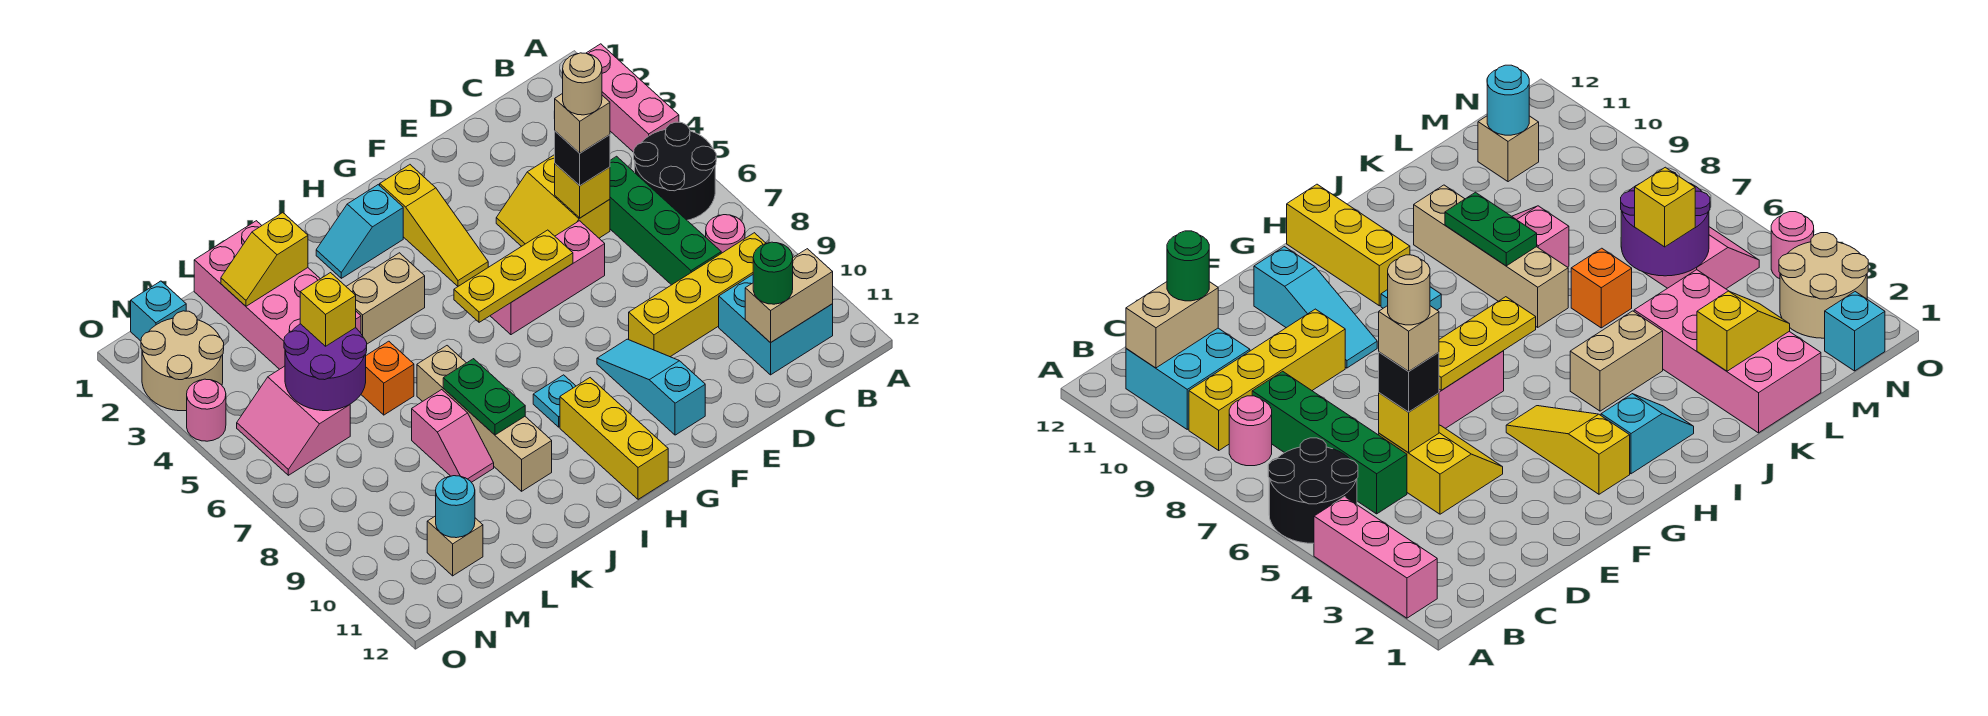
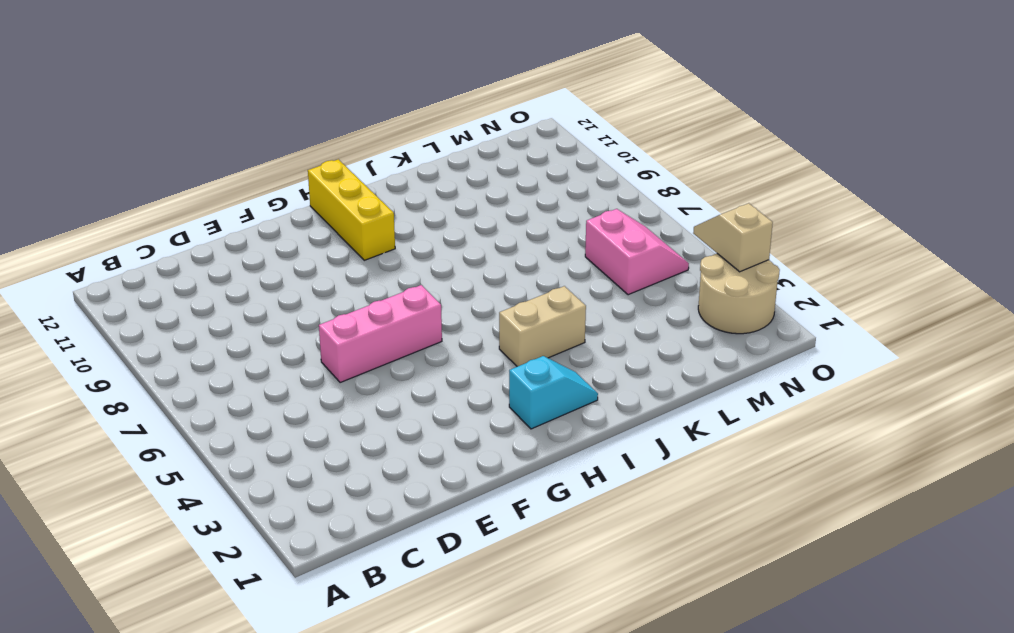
tan slope O3:O4 level 2 top 3 -> none
none -> pink brick A2:A4 level 1
none -> black round brick A5:B6 level 1
none -> pink round brick B8 level 1
none -> yellow brick B9:E9 level 1

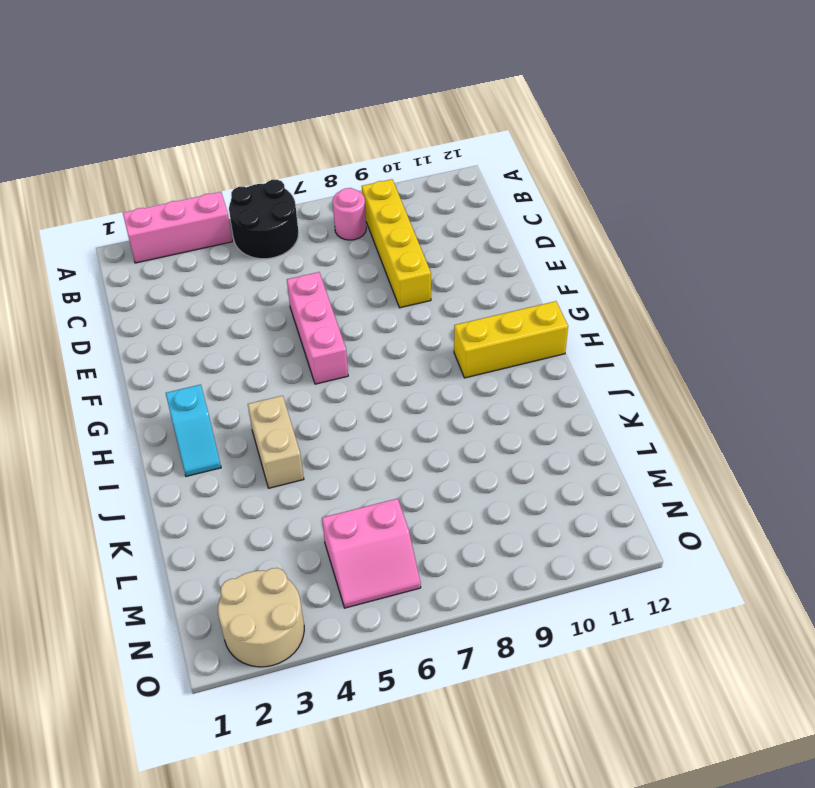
none -> cyan brick B10:C11 level 1
none -> green brick C5:C8 level 1
none -> yellow slope D4:E5 level 1 top D
none -> cyan slope F9:F11 level 1 top 11

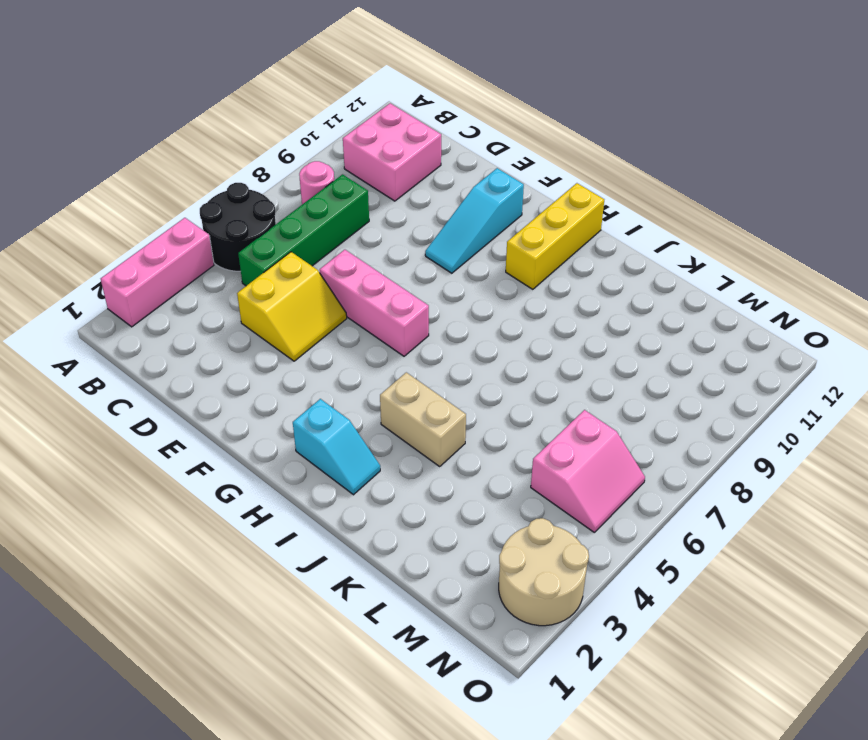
pink brick B10:C11 level 1 -> cyan brick B10:C11 level 1
none -> yellow brick B9:E9 level 1
none -> yellow slope G2:G4 level 1 top 2
none -> cyan plate H9 level 1
none -> tan brick J7:J10 level 1

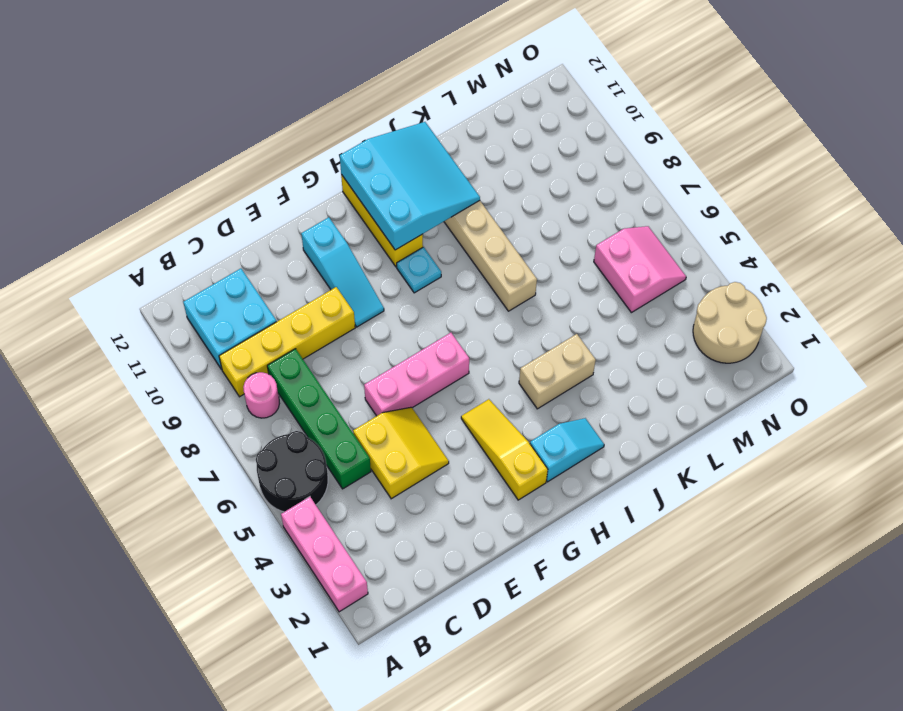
cyan slope H10:J12 level 2 top H -> none
none -> pink brick K1:L4 level 1
none -> orange brick K6 level 1
none -> pink slope K8:K9 level 1 top 8
none -> tan brick M11 level 1

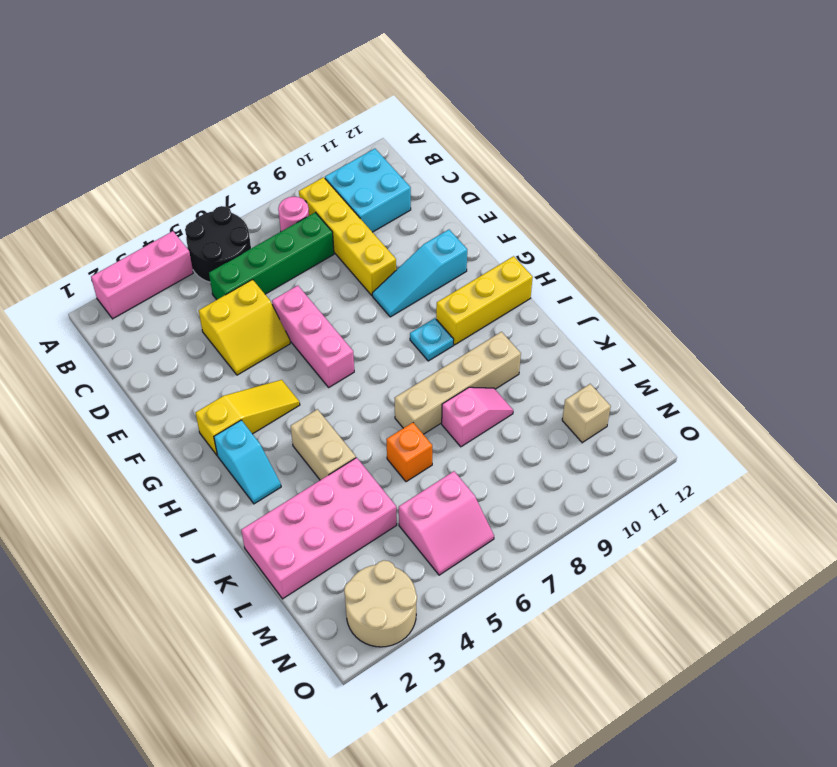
none -> cyan brick N1 level 1
none -> pink round brick O4 level 1
none -> tan brick B11:C11 level 2
none -> yellow brick D5 level 2

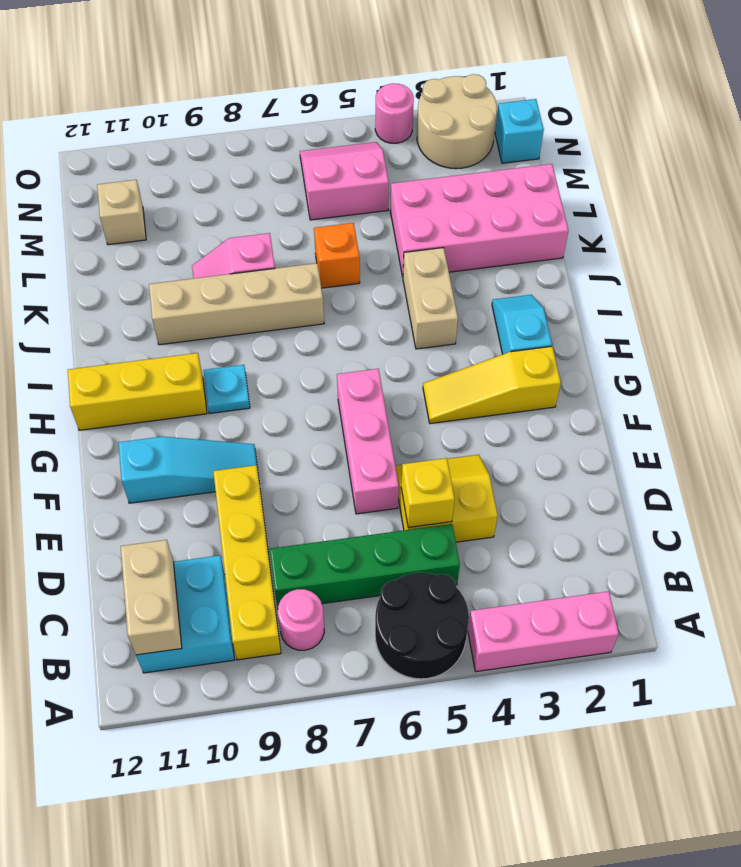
none -> yellow plate F6:H6 level 2
none -> green plate J8:J9 level 2
none -> yellow slope K2:L2 level 2 top K
none -> purple round brick L5:M6 level 2

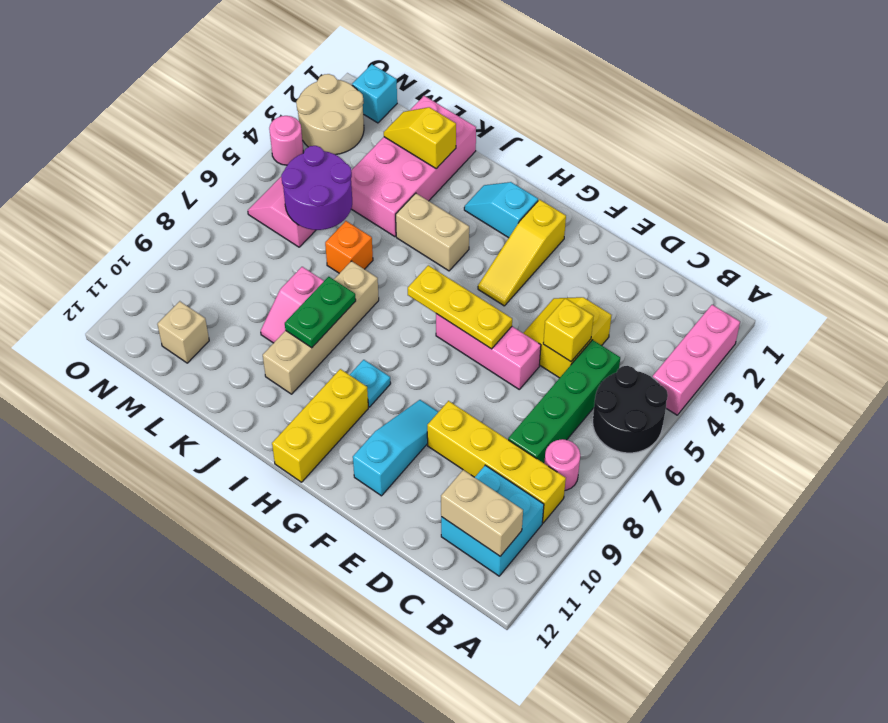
none -> cyan round brick M11 level 2
none -> green round brick C11 level 3
none -> black brick D5 level 3
none -> yellow brick L5 level 3

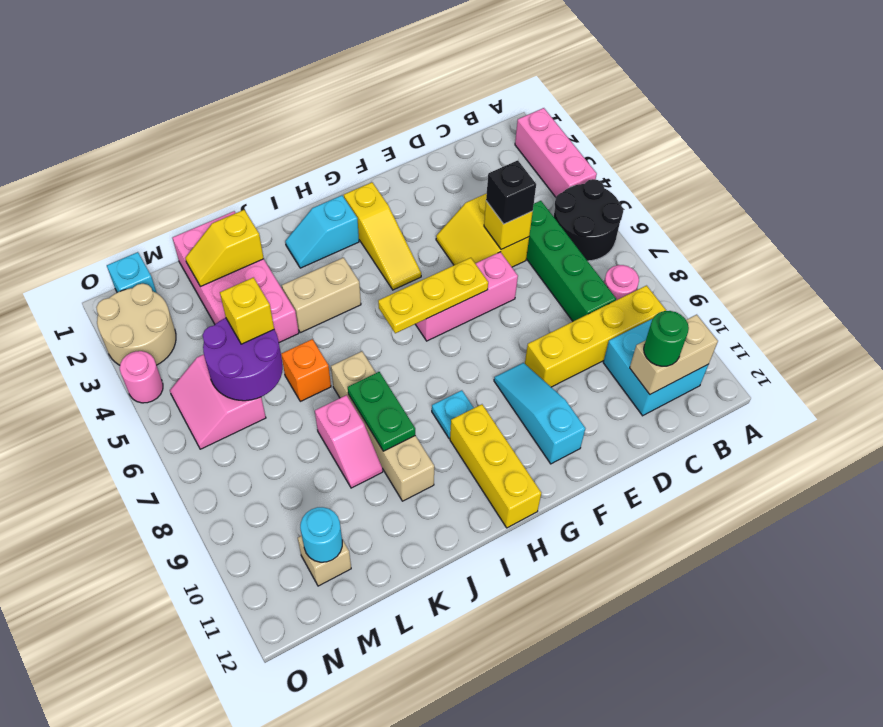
none -> tan brick D5 level 4
none -> tan round brick D5 level 5

